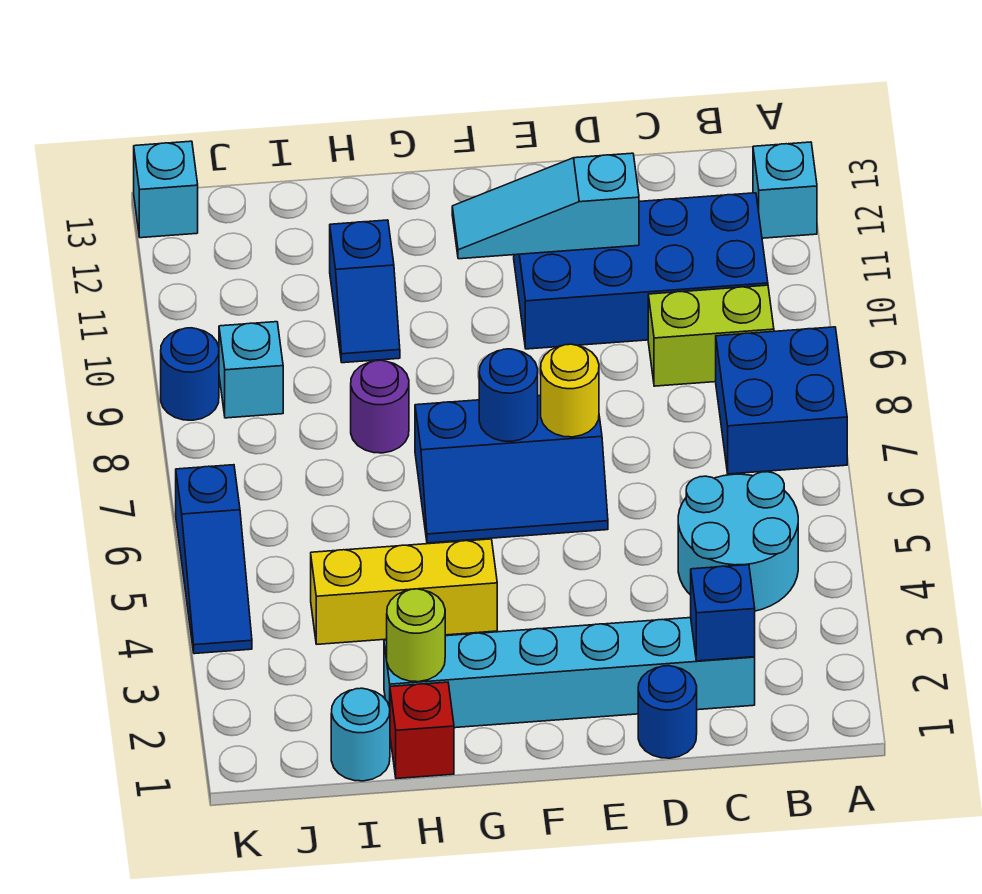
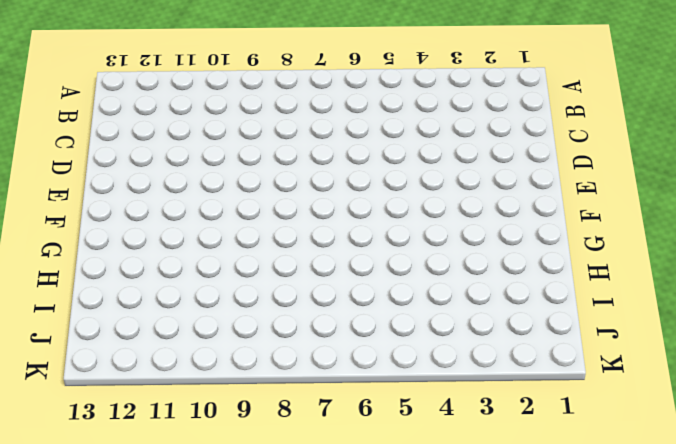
none -> blue brick A7:B8 level 1
none -> cyan brick A12 level 1
none -> cyan round brick B4:C5 level 1

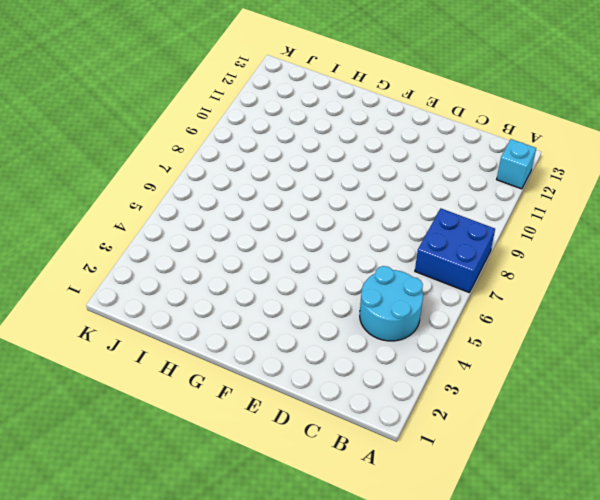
none -> lime brick B9:C9 level 1
none -> blue brick B10:E11 level 1
none -> cyan brick C2:H2 level 1

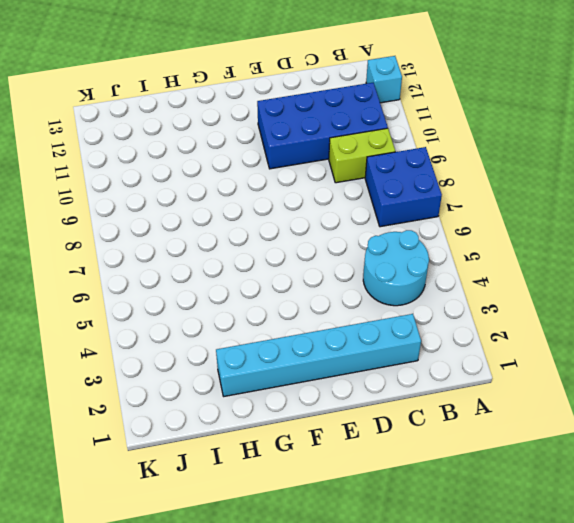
none -> blue round brick D1 level 1
none -> blue slope E6:G7 level 1 top 7
none -> yellow brick G4:I4 level 1

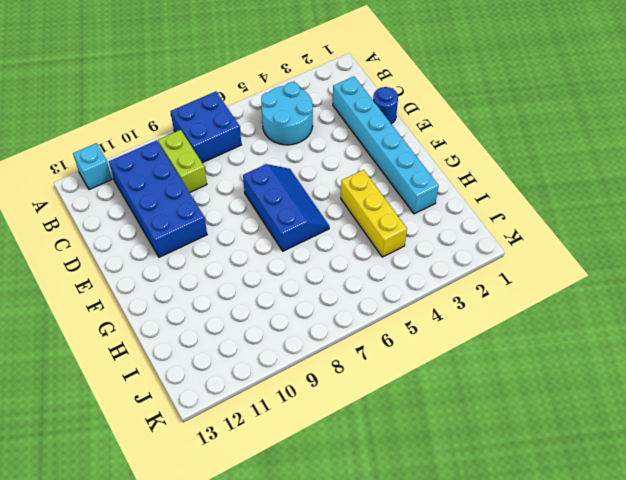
none -> red brick H1 level 1
none -> purple round brick H8 level 1
none -> blue slope H10:H11 level 1 top 11

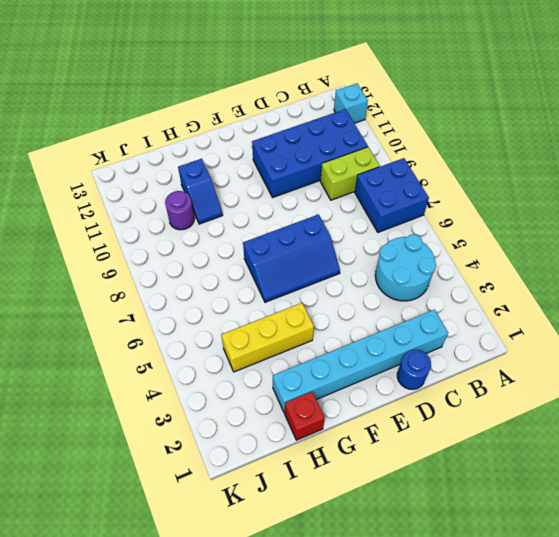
purple round brick I10 level 1 -> purple round brick H8 level 1
none -> cyan round brick I1 level 1
none -> cyan brick J9 level 1
none -> blue slope K4:K6 level 1 top 6

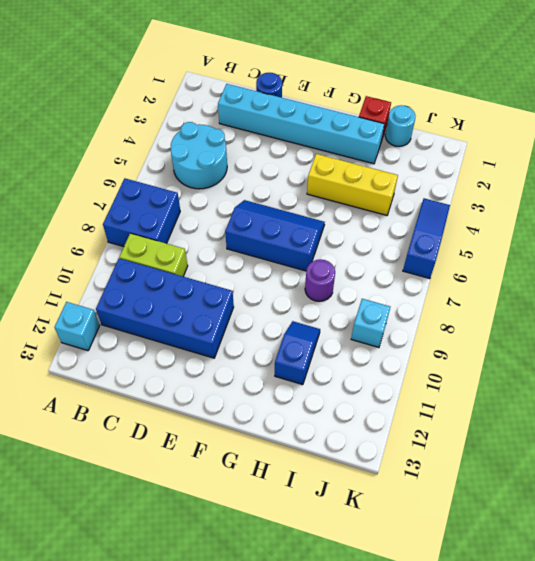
none -> blue round brick K9 level 1
none -> cyan brick K13 level 1
none -> blue brick C2 level 2

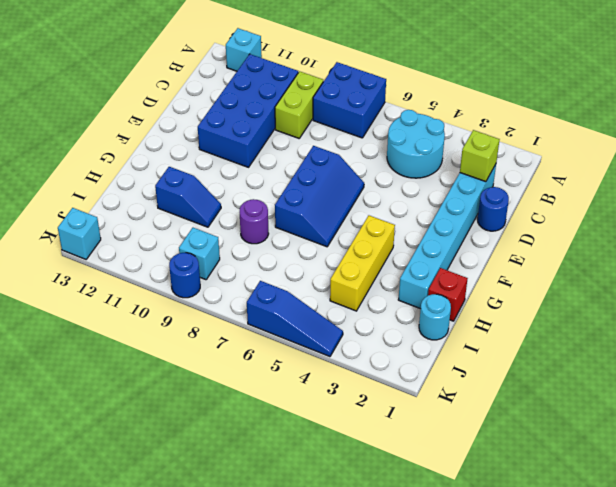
lime brick C2 level 2 -> blue brick C2 level 2
none -> cyan slope D11:F11 level 2 top D
none -> yellow round brick E7 level 2
none -> blue round brick F7 level 2

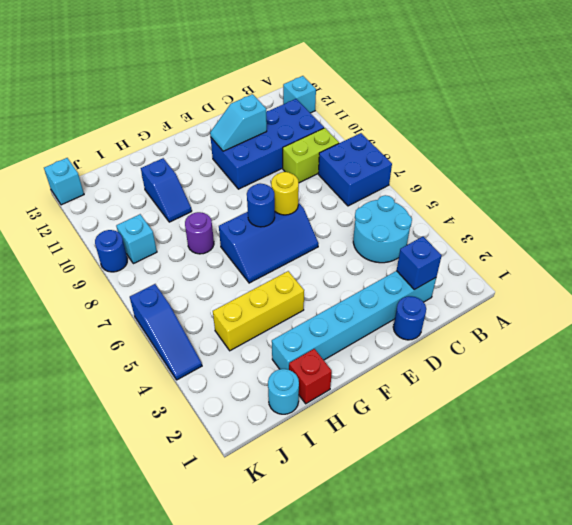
cyan slope D11:E11 level 2 top D -> cyan slope D11:F11 level 2 top D
none -> lime round brick H2 level 2

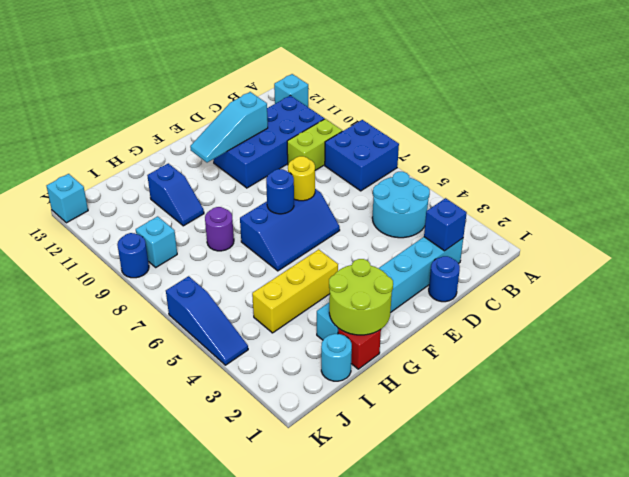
lime round brick G1:H2 level 2 -> lime round brick H2 level 2

